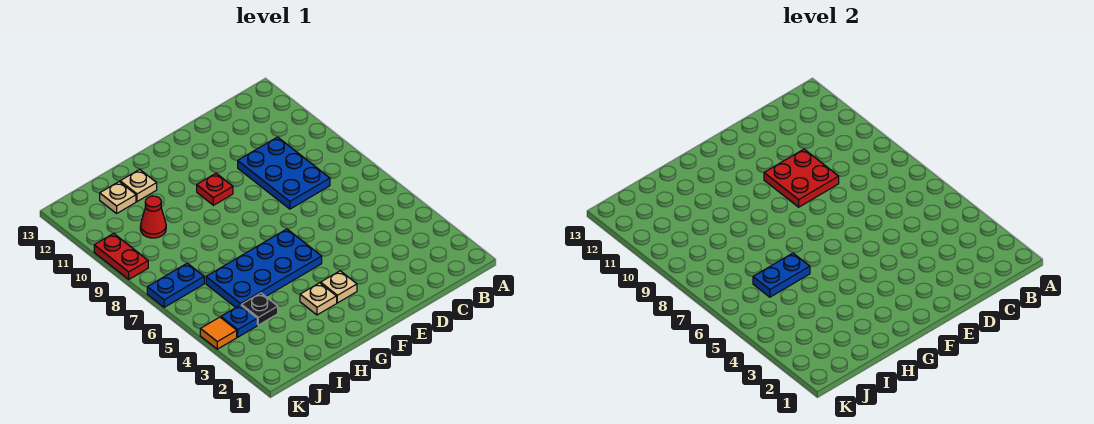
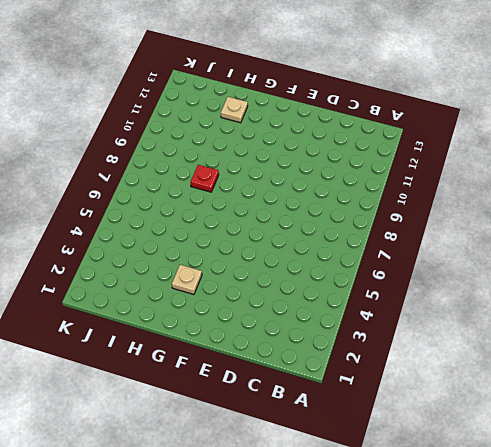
red plate H8 level 1 -> red plate F10 level 1
none -> blue plate C8:D10 level 1
none -> tan plate F3 level 1
none -> blue plate F5:I6 level 1

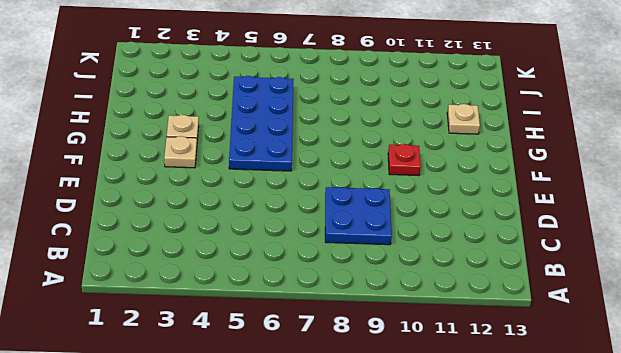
blue plate C8:D9 level 1 -> blue plate C8:D10 level 1
none -> black plate I4 level 1
none -> red cone I10 level 1
none -> tan plate I12 level 1

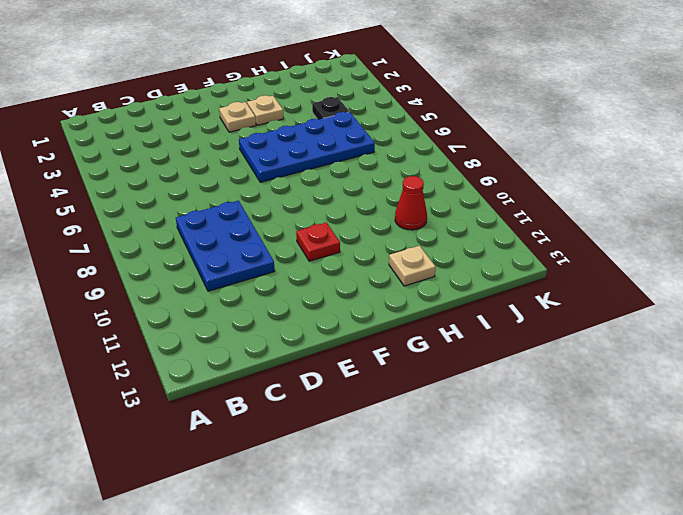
none -> tan plate I12 level 1
none -> blue plate J4 level 1
none -> blue plate J7:K7 level 1

